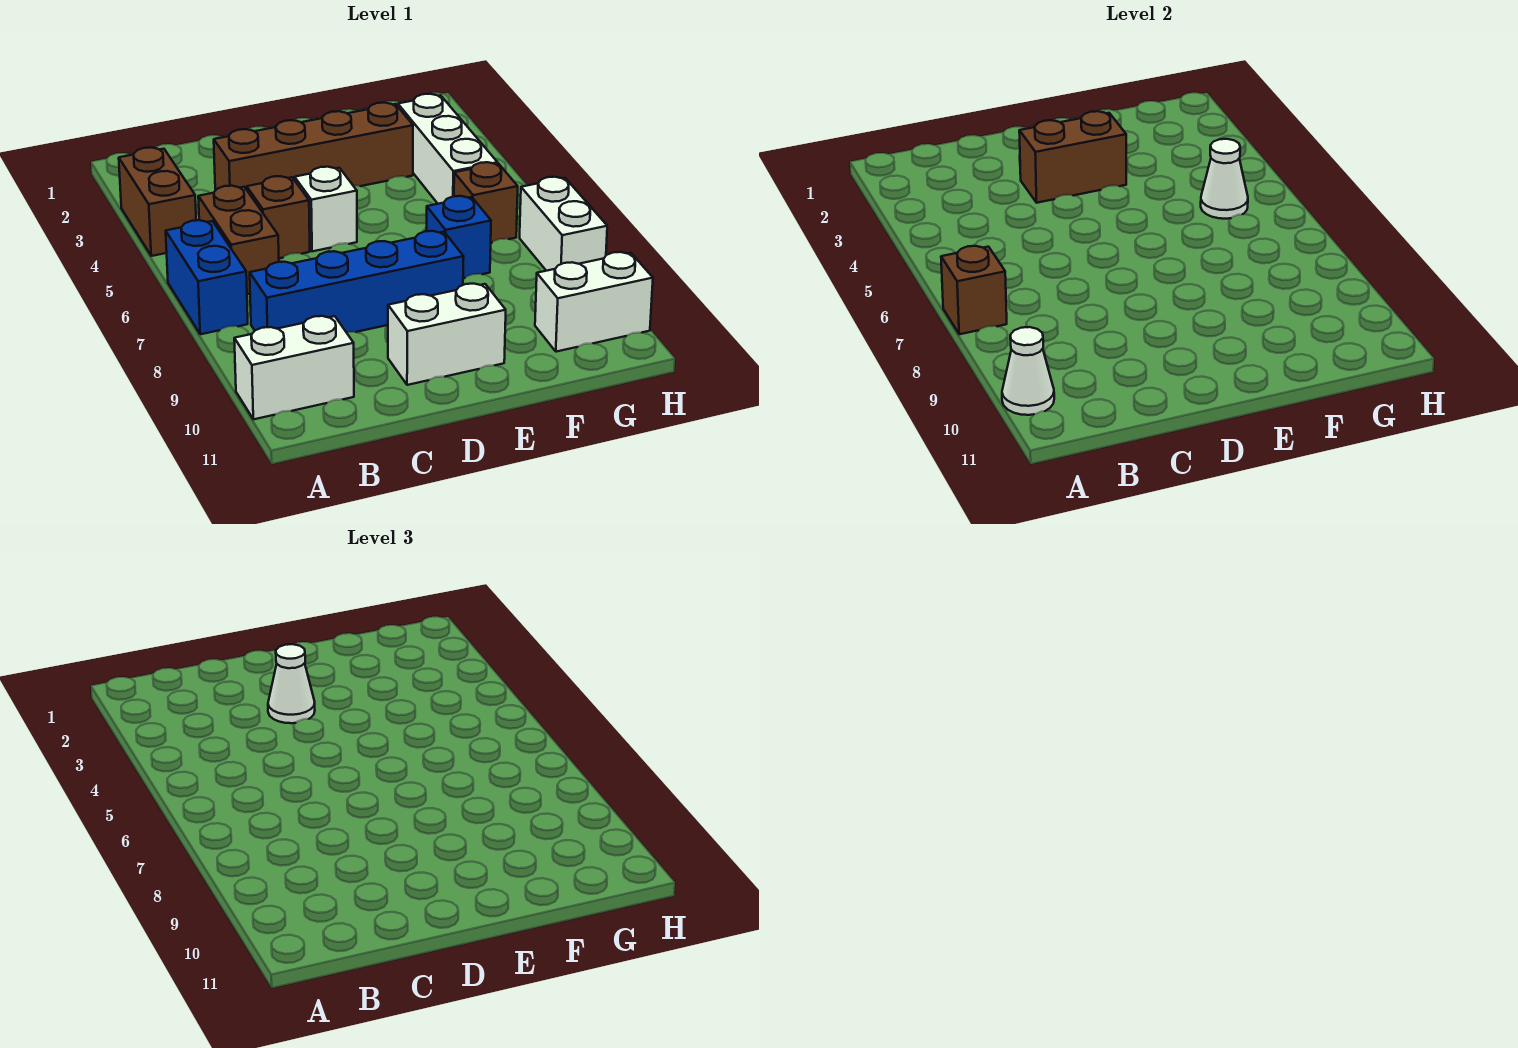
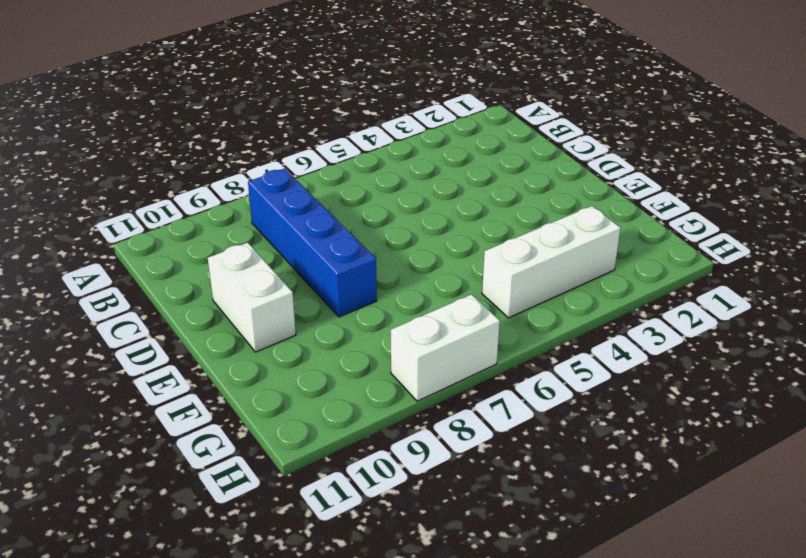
none -> brown brick A3:A4 level 1
none -> blue brick A6:A7 level 1
none -> white brick A10:B10 level 1

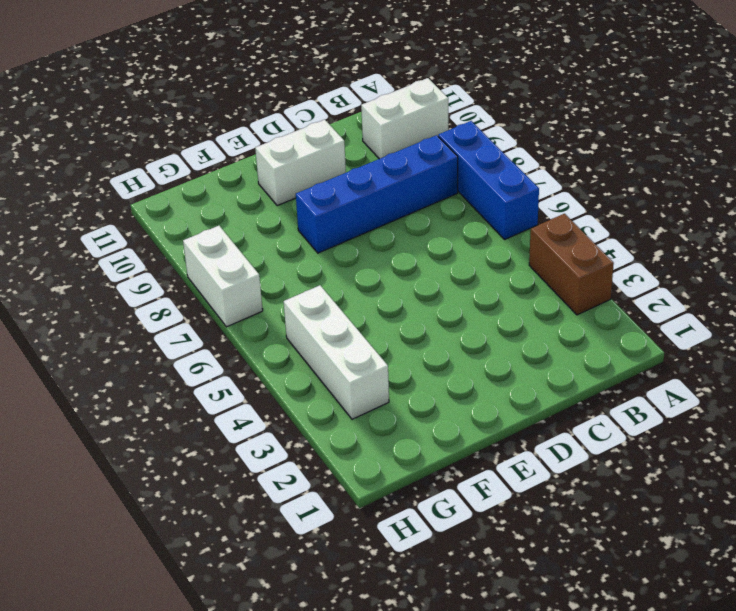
blue brick A6:A8 level 1 -> blue brick A6:A7 level 1
none -> brown brick B5:B6 level 1
none -> brown brick C3:F3 level 1
none -> brown brick C5 level 1

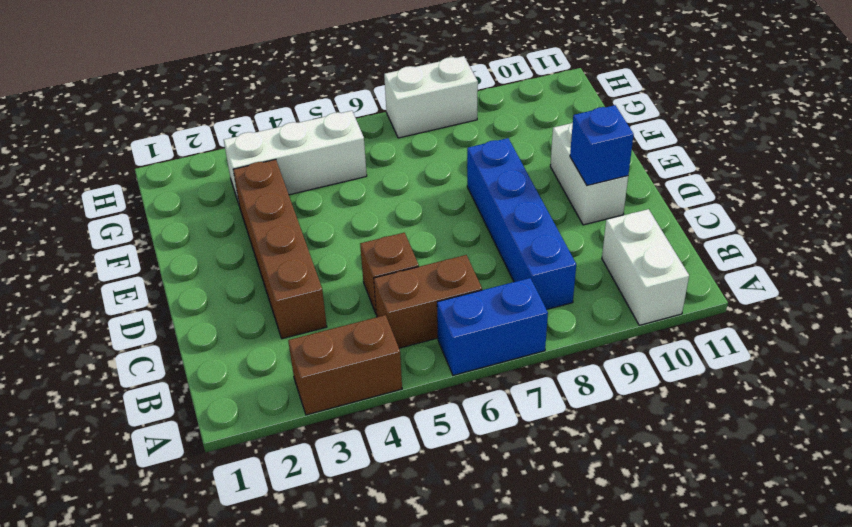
blue brick D10 level 2 -> blue brick F7 level 1
none -> white brick D5 level 1
none -> brown brick G6 level 1
none -> white brick G10:H10 level 1

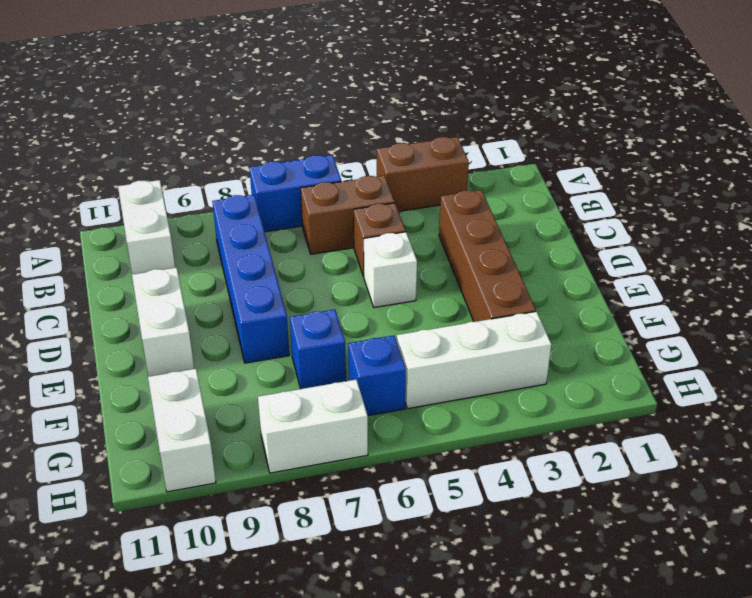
blue brick G6 level 1 -> brown brick G6 level 1
none -> brown brick A7 level 2
none -> white cone A10 level 2
none -> brown brick D3:E3 level 2

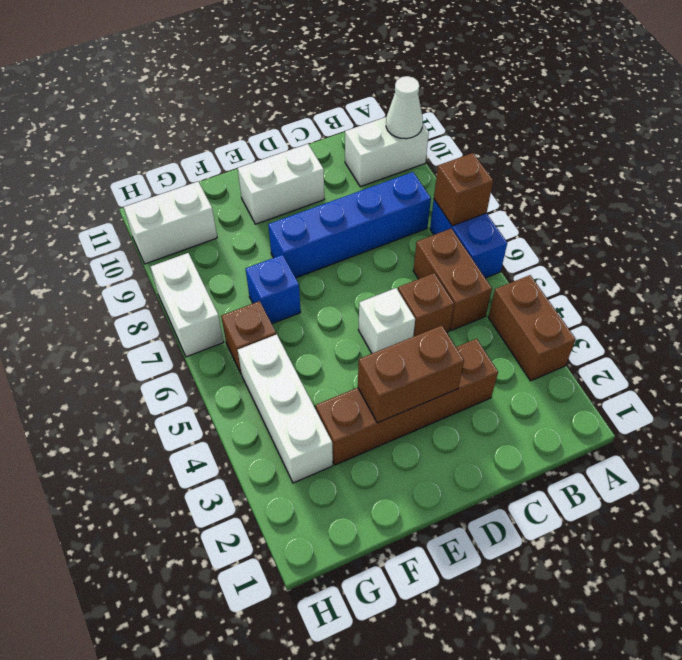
none -> white cone G5 level 2
none -> white cone D3 level 3

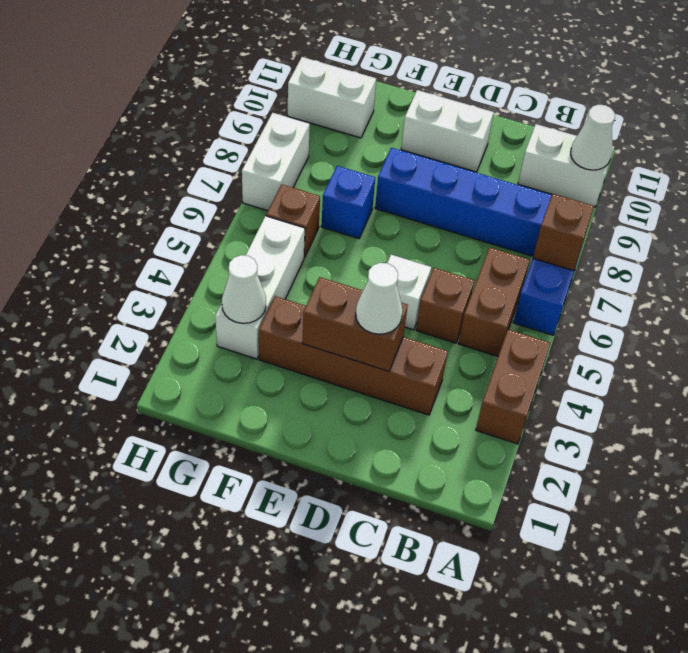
white cone G3 level 2 -> white cone G5 level 2

